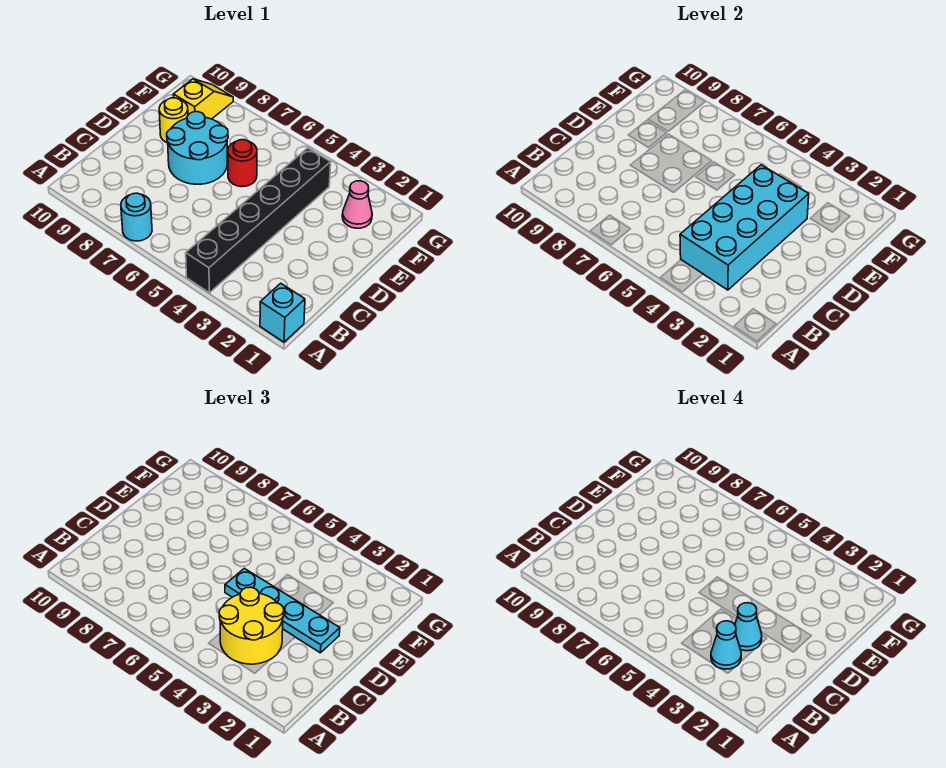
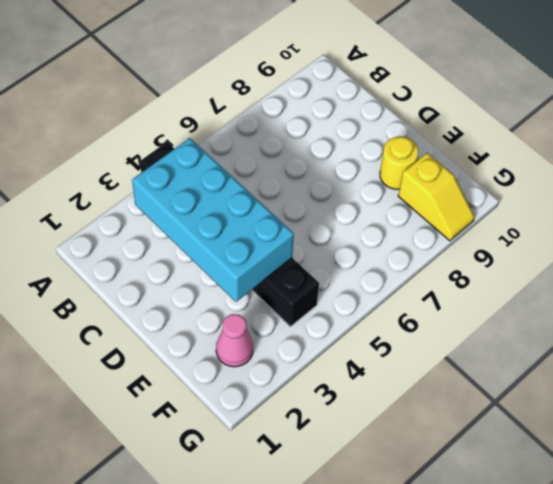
none -> cyan brick A1 level 1
none -> cyan round brick A7 level 1
none -> cyan round brick D7:E8 level 1

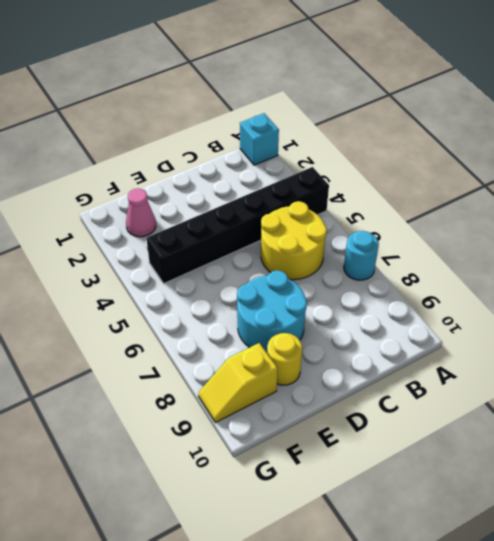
yellow round brick B5:C6 level 1 -> yellow round brick B3:C4 level 3
none -> red round brick E6 level 1
none -> cyan brick B3:E4 level 2
none -> cyan plate D2:D5 level 3

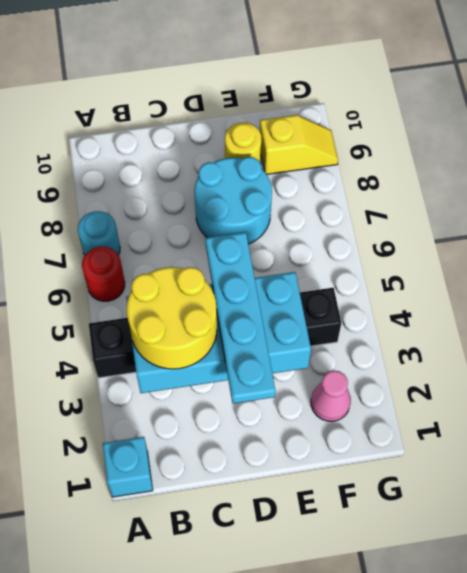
red round brick A6 level 1 -> red round brick E6 level 1
none -> cyan cone B3 level 4
none -> cyan cone C3 level 4

